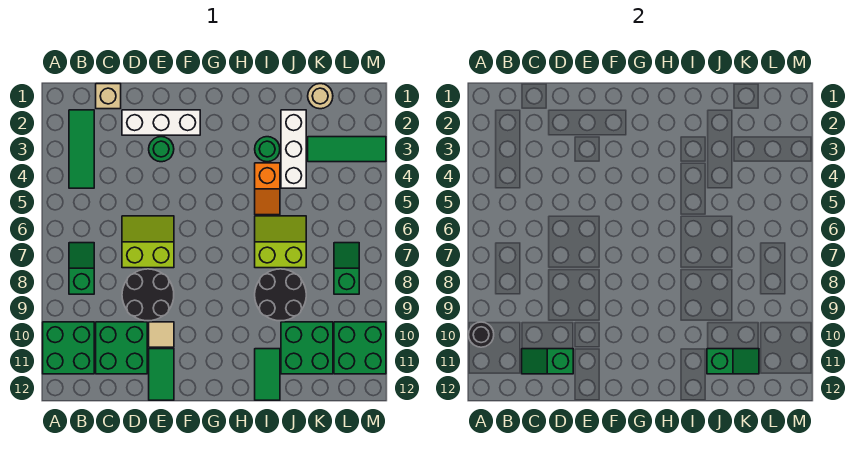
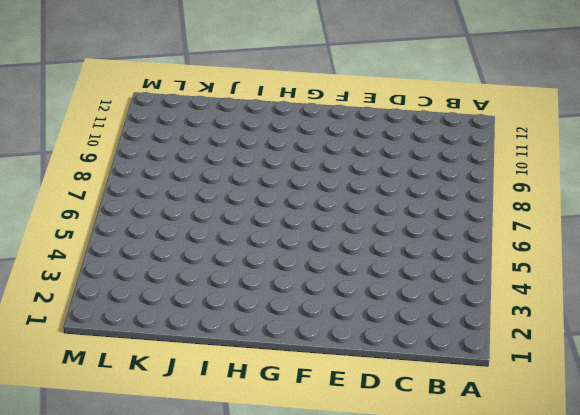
none -> green brick A10:B11 level 1
none -> green tile B2:B4 level 1
none -> green slope B7:B8 level 1 top 8

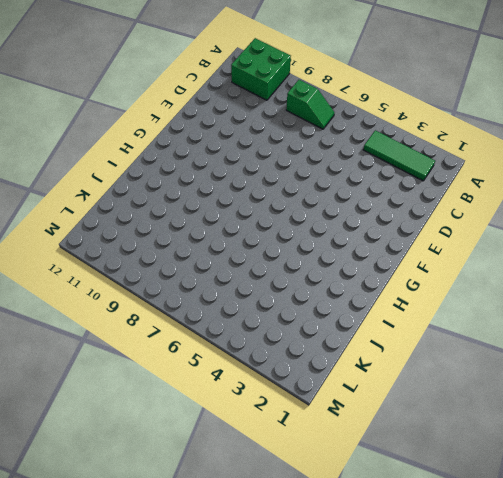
none -> tan brick C1 level 1
none -> green brick C10:D11 level 1
none -> white brick D2:F2 level 1

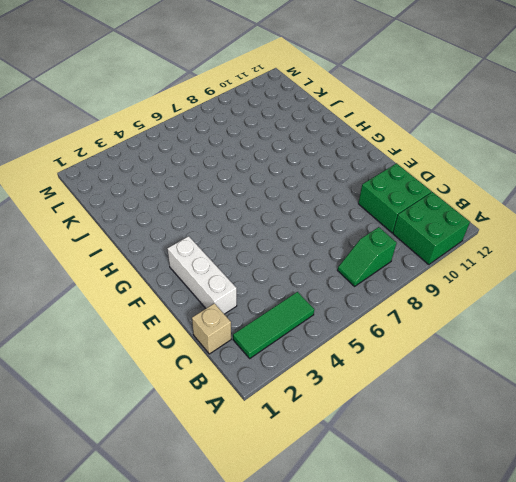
none -> lime slope D6:E7 level 1 top 7
none -> black round brick D8:E9 level 1
none -> green round brick E3 level 1

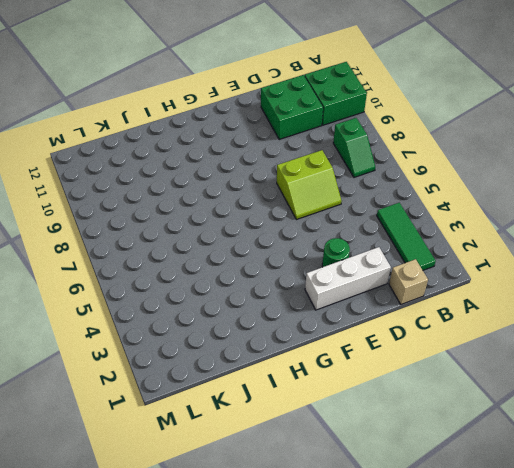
none -> black round brick D8:E9 level 1
none -> tan tile E10 level 1
none -> green tile E11:E12 level 1

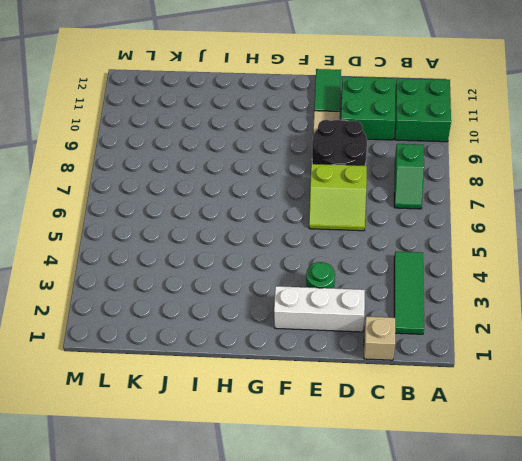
none -> green round brick I3 level 1
none -> orange slope I4:I5 level 1 top 4
none -> lime slope I6:J7 level 1 top 7

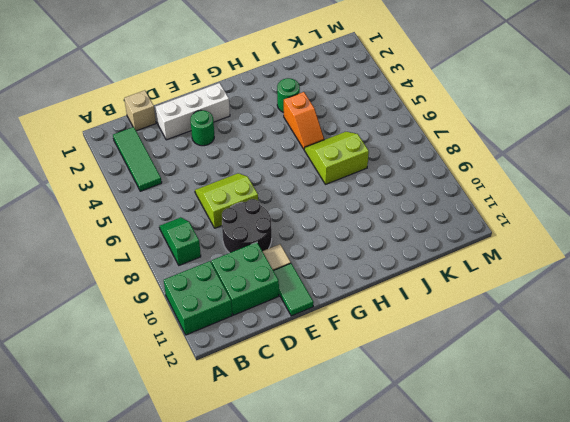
none -> black round brick I8:J9 level 1
none -> green tile I11:I12 level 1
none -> white brick J2:J4 level 1

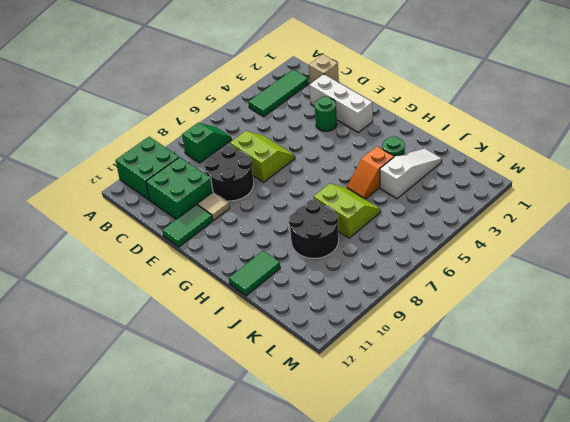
white slope J2:J4 level 1 top 4 -> white brick J2:J4 level 1
none -> green brick J10:K11 level 1
none -> tan round brick K1 level 1
none -> green tile K3:M3 level 1

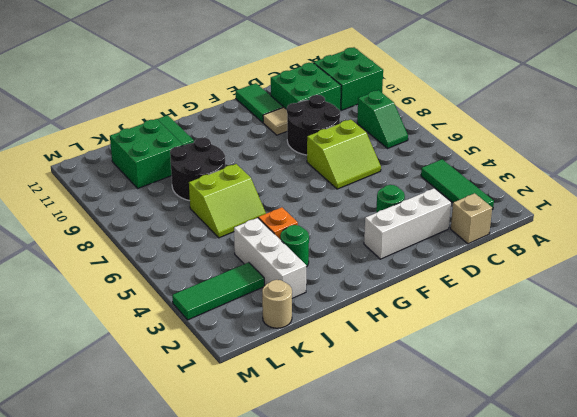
none -> green slope L7:L8 level 1 top 8
none -> green brick L10:M11 level 1
none -> black round brick A10 level 2

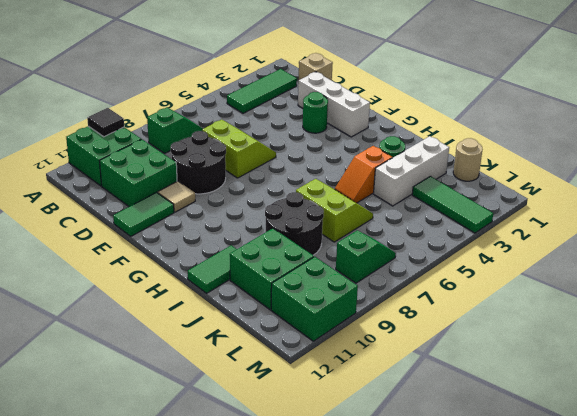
black tile A10 level 2 -> black round brick A10 level 2
none -> green slope C11:D11 level 2 top D
none -> green slope J11:K11 level 2 top J

